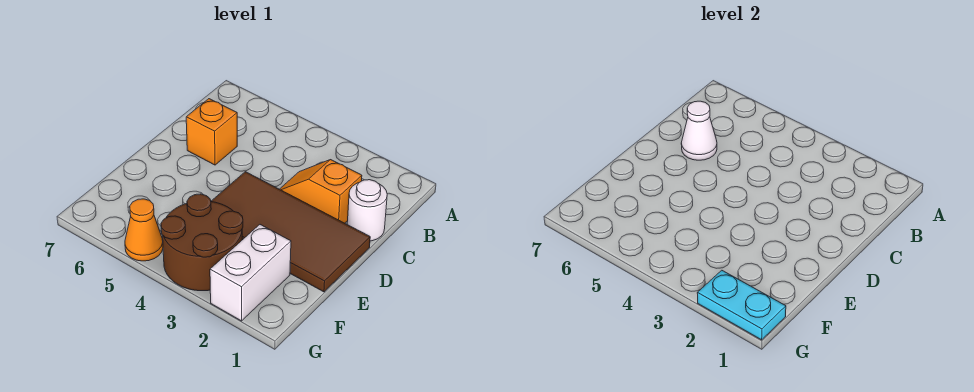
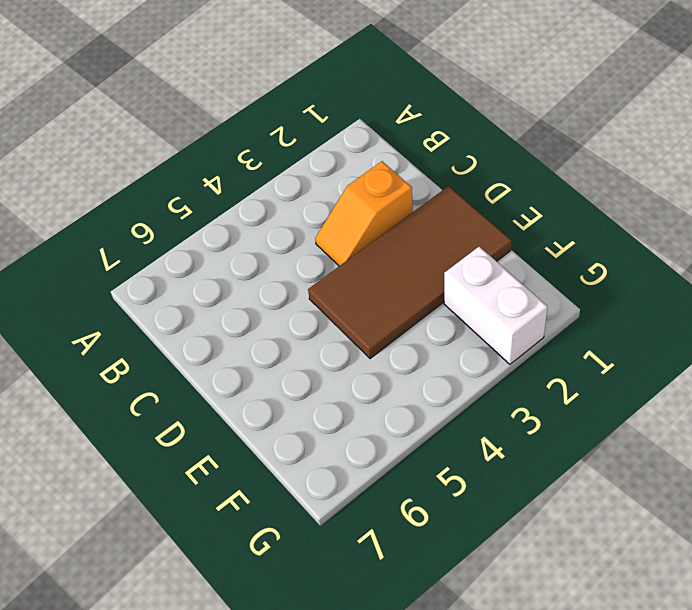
none -> white round brick C1 level 1
none -> orange brick C6 level 1

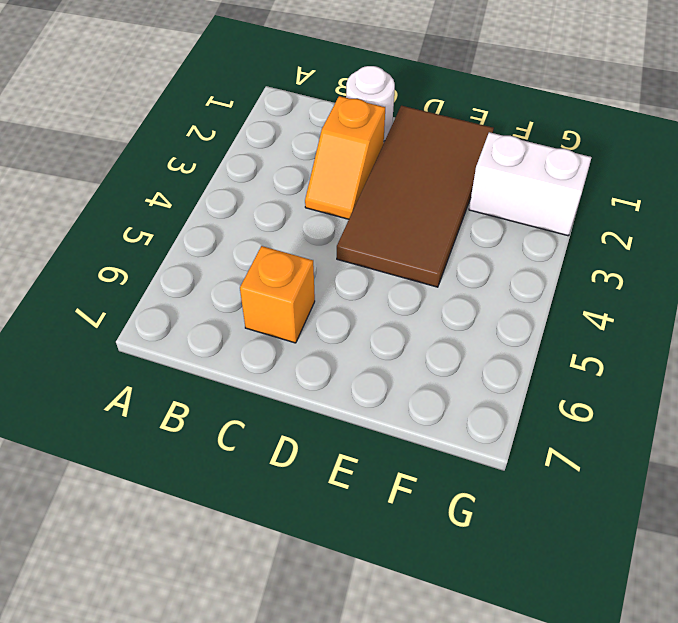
none -> brown round brick F3:G4 level 1
none -> orange cone G5 level 1

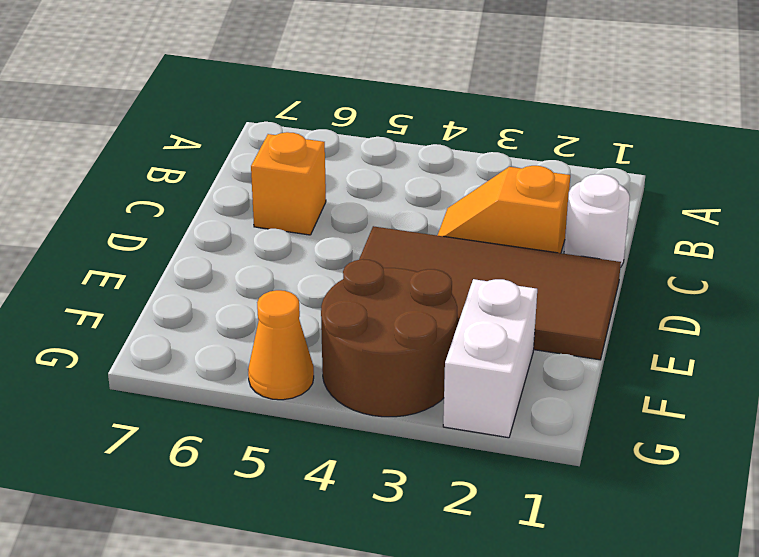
none -> white cone C6 level 2
none -> cyan plate G1:G2 level 2

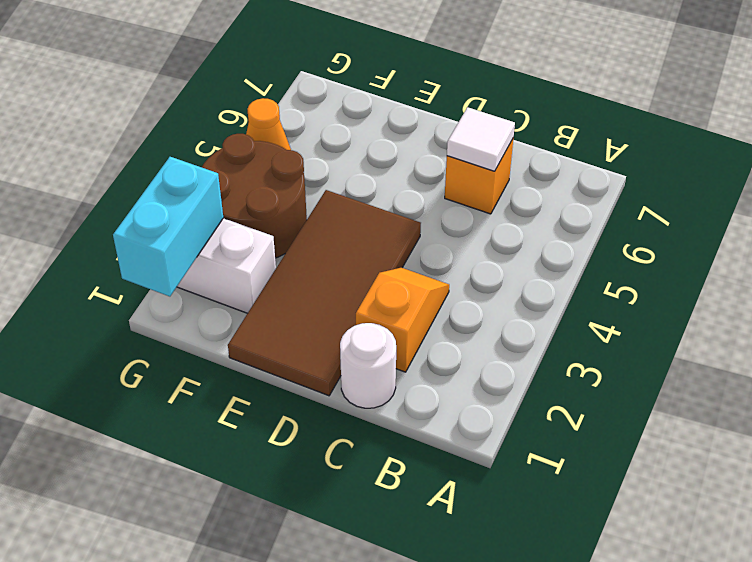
white tile C6 level 2 -> white cone C6 level 2
cyan brick G1:G2 level 2 -> cyan plate G1:G2 level 2

